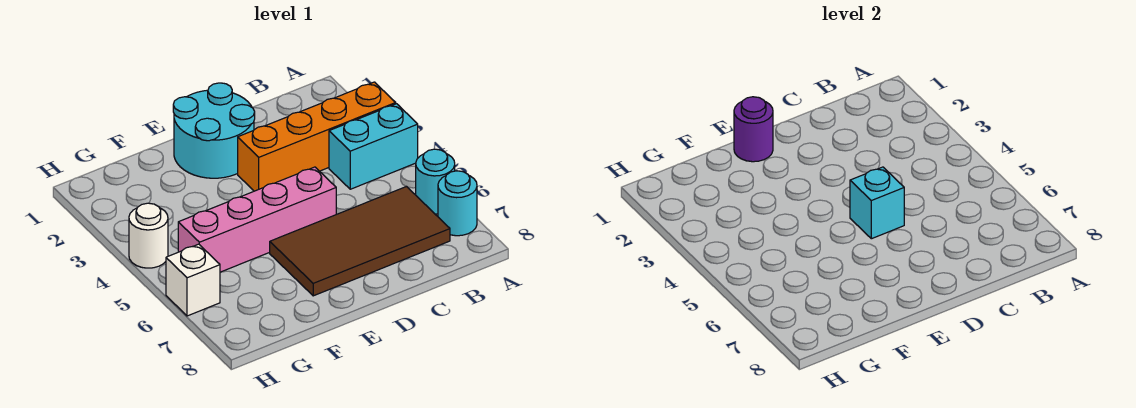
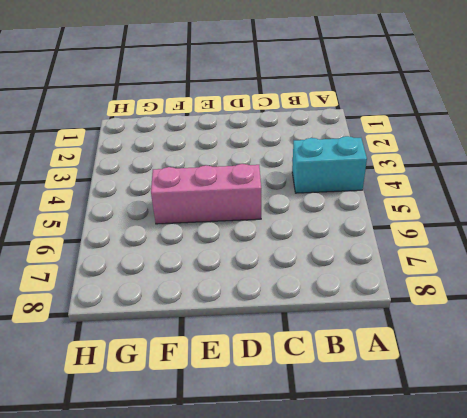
pink brick D5:F5 level 1 -> pink brick D5:G5 level 1
none -> orange brick A3:D3 level 1
none -> cyan round brick A6 level 1

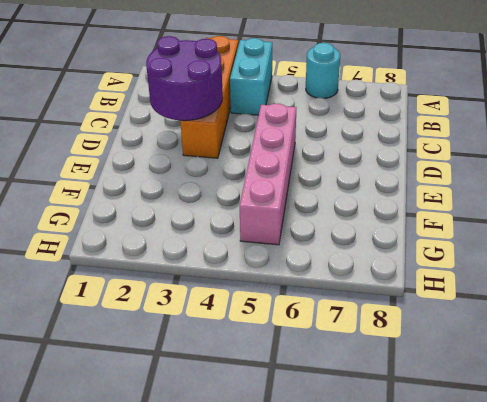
purple round brick C2:D3 level 2 -> none
none -> cyan round brick A7 level 1
none -> brown tile B6:E7 level 1

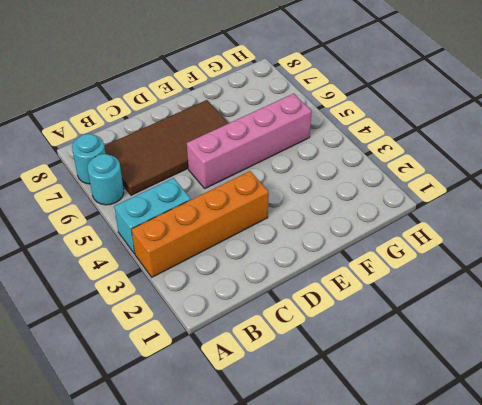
none -> cyan round brick D1:E2 level 1
none -> white round brick H4 level 1

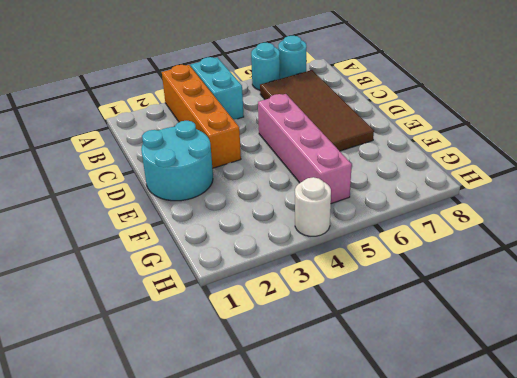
none -> white brick H6 level 1
none -> cyan brick D5 level 2

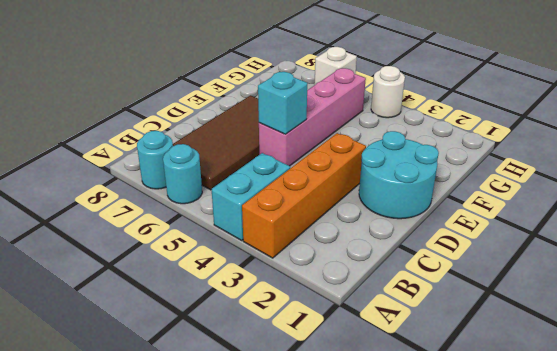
none -> purple round brick E1 level 2

